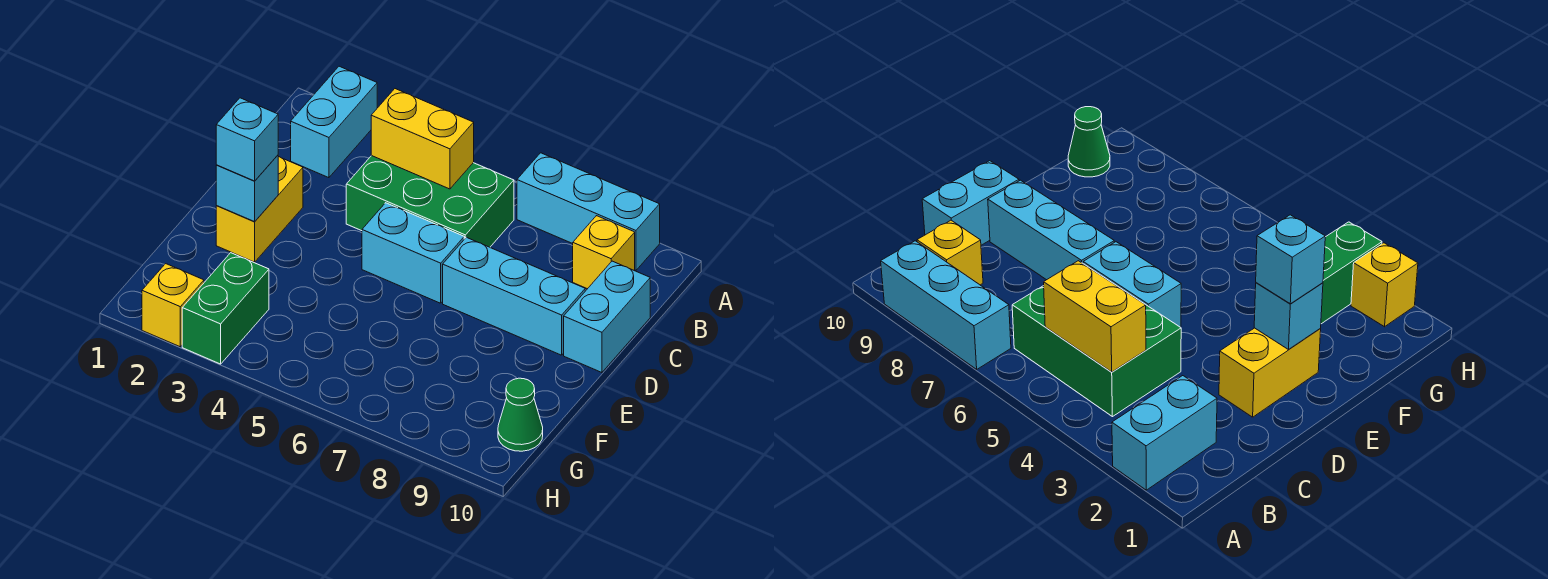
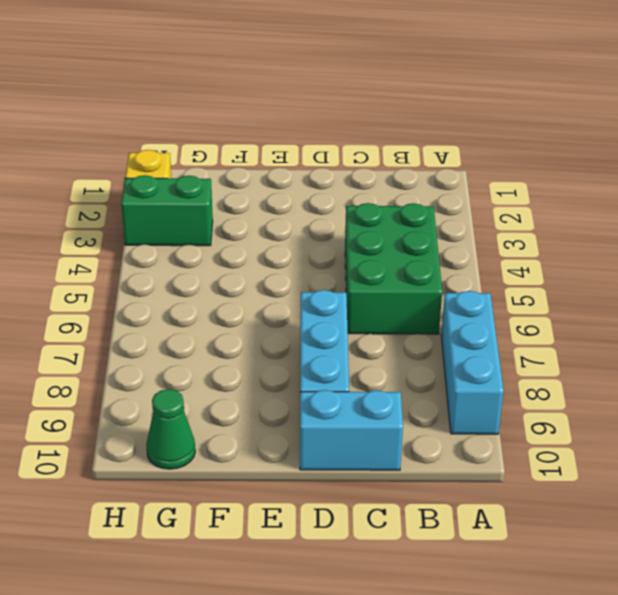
none -> cyan brick A2:B2 level 1
none -> yellow brick B9 level 1
none -> yellow brick D2:E2 level 1

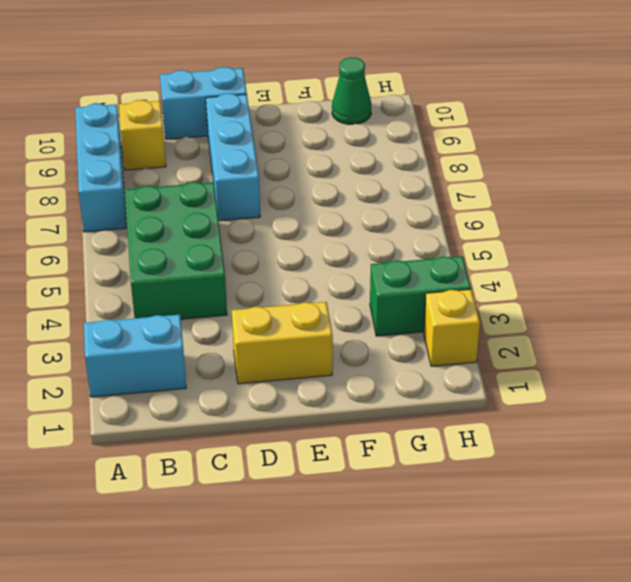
none -> cyan brick D5:D6 level 1
none -> yellow brick B4:B5 level 2
none -> cyan brick E2 level 2

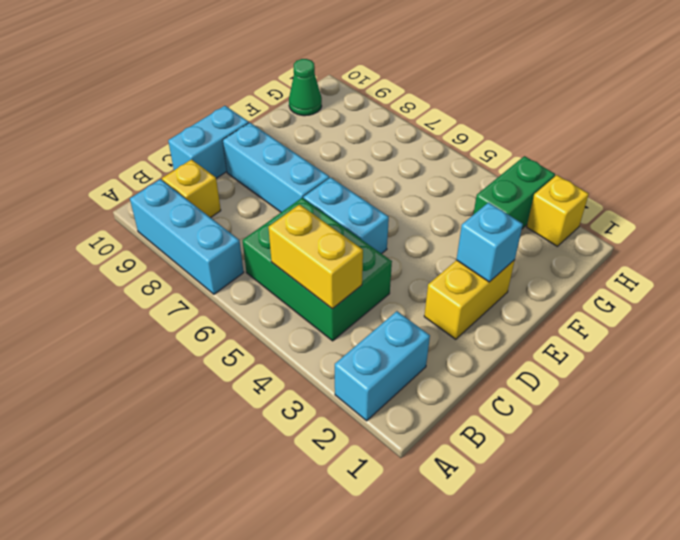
none -> cyan brick E2 level 3

